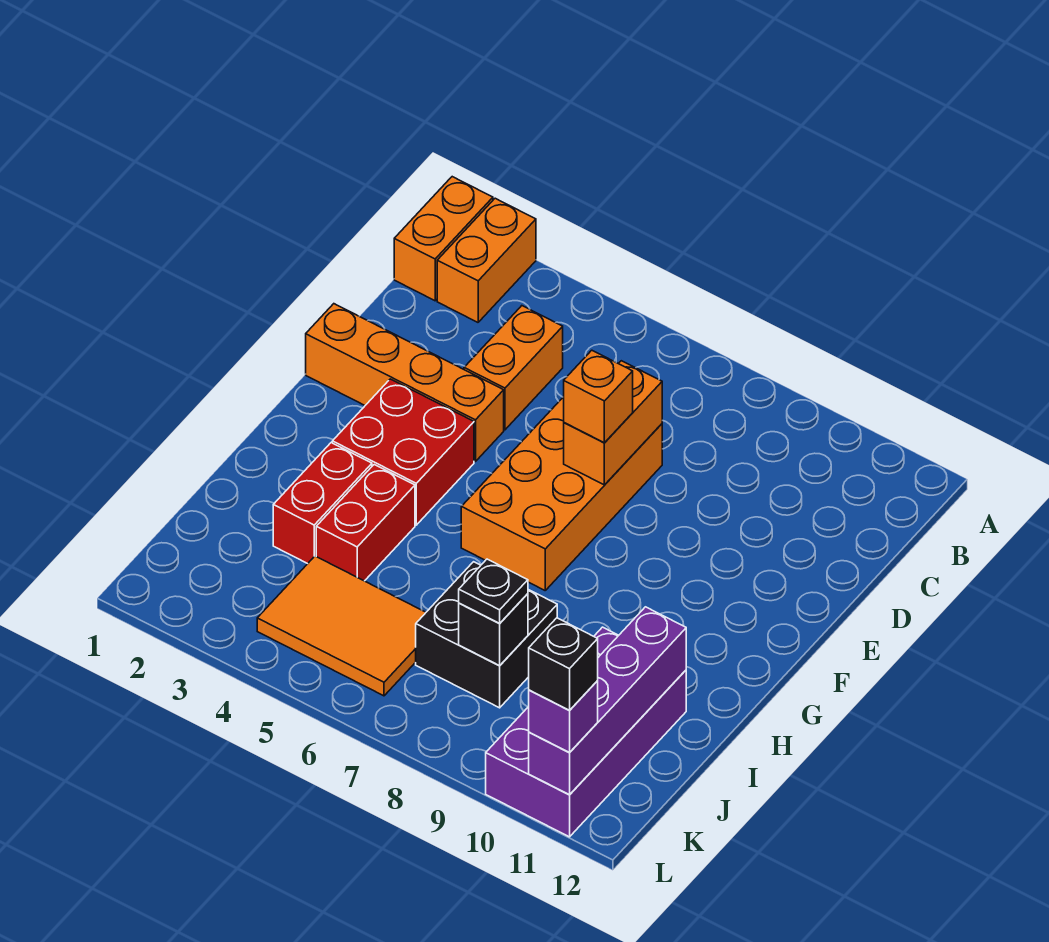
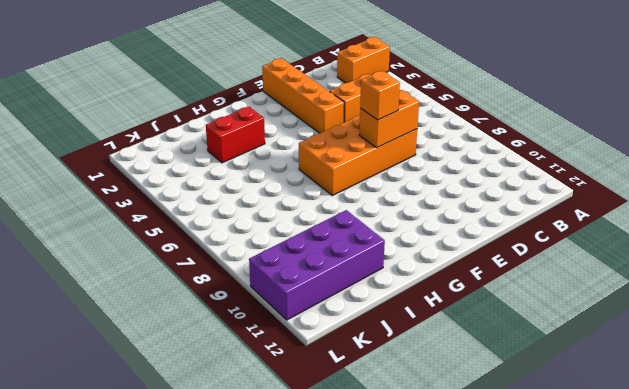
none -> orange brick A1:B1 level 1
none -> red brick F3:G4 level 1
none -> red brick H4:I4 level 1

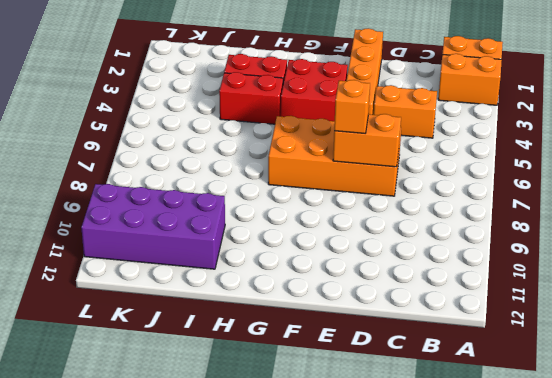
none -> black brick I7:J8 level 1
none -> orange tile J4:K6 level 1
none -> purple brick I11:L11 level 2

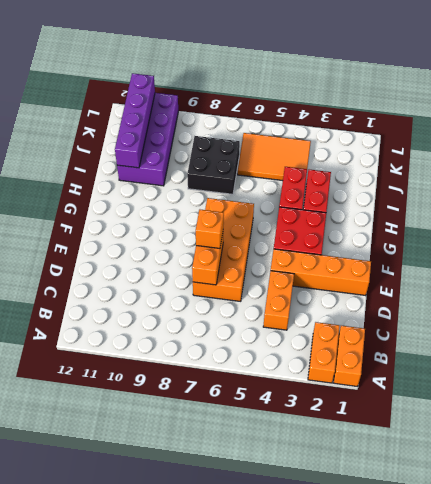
none -> black brick J8 level 2
none -> black plate J8 level 3
none -> purple brick L11 level 3

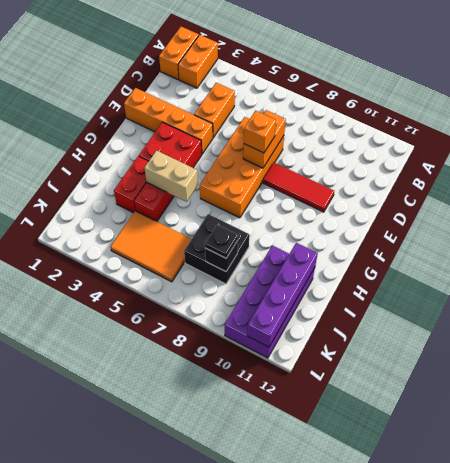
red tile E8:E10 level 1 -> none
tan brick H4:H5 level 2 -> none
none -> purple brick L11 level 3
none -> black brick L11 level 4

